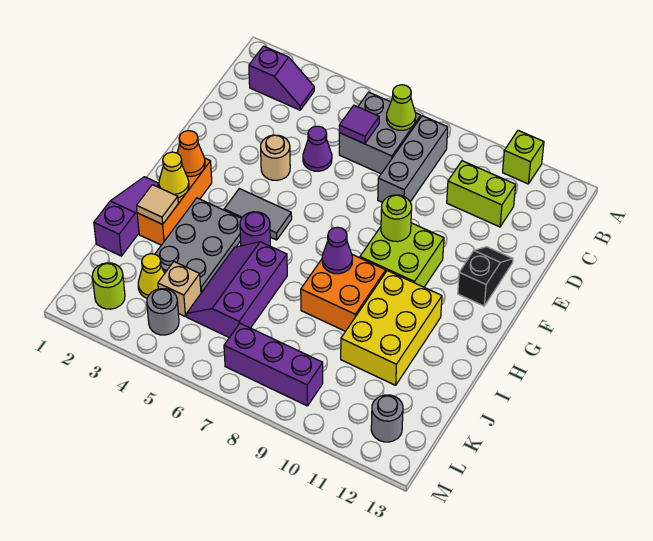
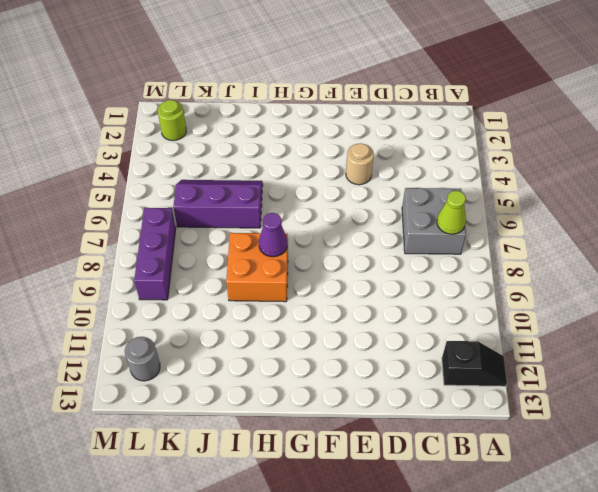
black slope A12:B12 level 1 top B -> black slope E12:F12 level 1 top F
none -> lime brick A11 level 1
none -> purple slope B2:B3 level 1 top 2
none -> grey brick B8:D8 level 1
none -> lime brick C10:C11 level 1

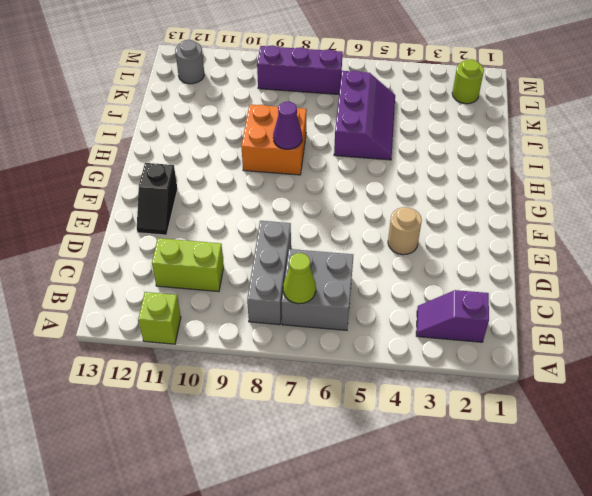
none -> purple cone D5 level 1
none -> lime brick F9:G10 level 1
none -> orange brick G2:I2 level 1
none -> grey tile G4:G5 level 1

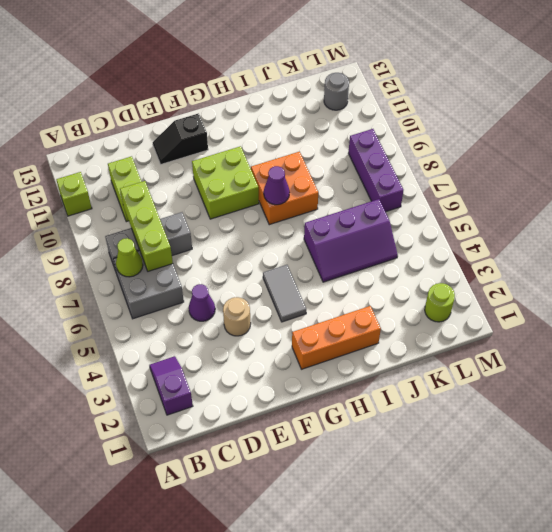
lime brick C7:C9 level 2 -> none
none -> purple slope H1:J1 level 1 top J
none -> grey plate H3:J4 level 1
none -> purple round brick H5 level 1
none -> yellow brick H10:J11 level 1

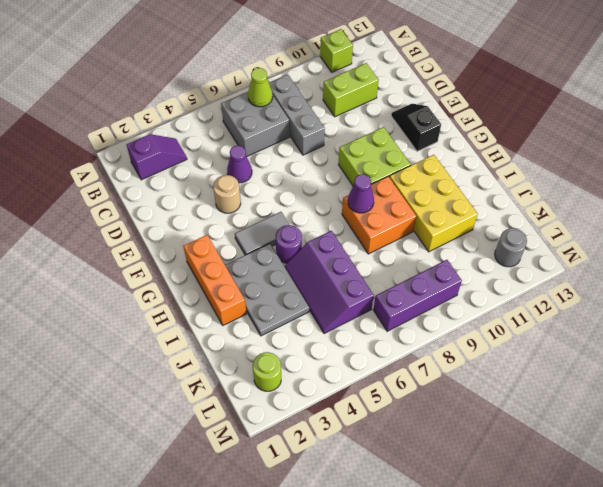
none -> purple slope H1:J1 level 1 top J
none -> yellow cone K3 level 1
none -> tan brick K4 level 1
none -> grey round brick L4 level 1

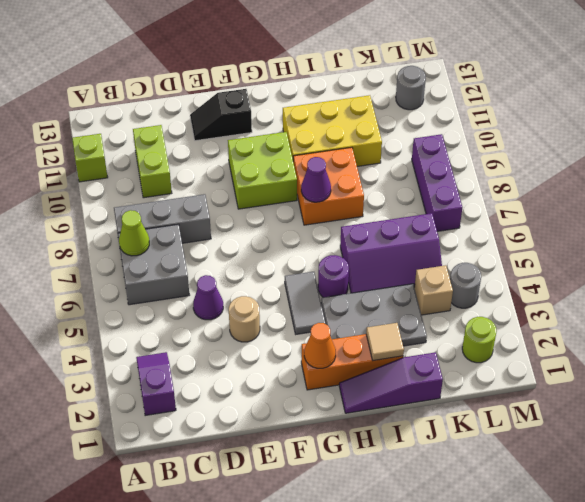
none -> yellow cone K3 level 1
none -> purple tile C6 level 2
none -> lime round brick F9 level 2
none -> yellow cone H2 level 2

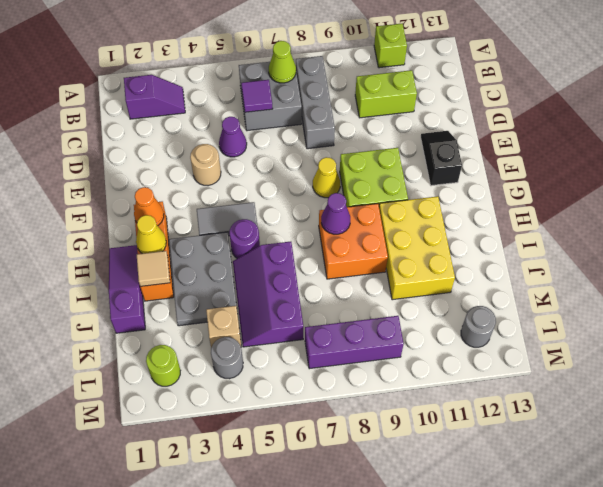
yellow cone F8 level 1 -> yellow cone K3 level 1
none -> lime round brick F9 level 2

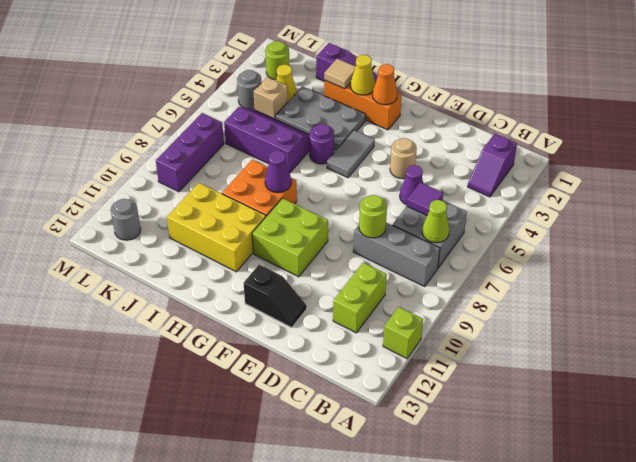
lime round brick D8 level 2 -> lime round brick F9 level 2

